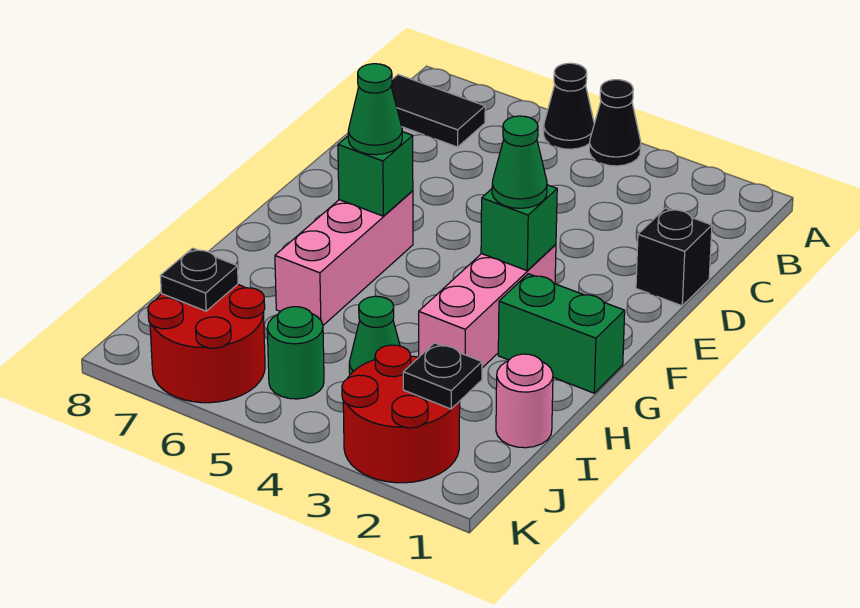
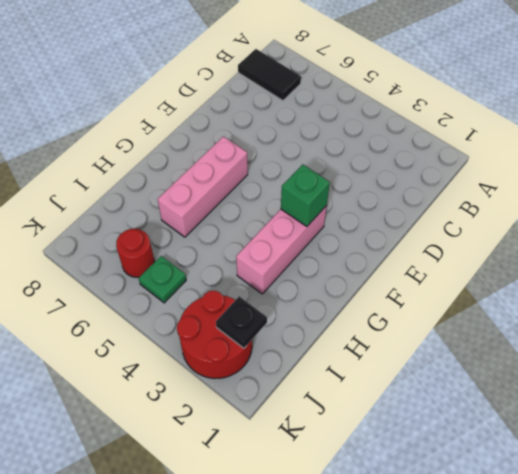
green plate J5 level 1 -> green round brick J5 level 1
red round brick J6 level 1 -> red round brick J6:K7 level 1
none -> black cone A4 level 1
none -> black cone A5 level 1
none -> black brick D1 level 1

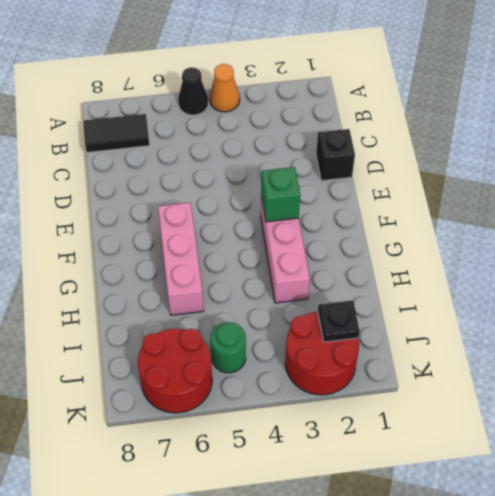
orange cone A4 level 1 -> black cone A4 level 1
none -> green brick G1:G2 level 1
none -> pink round brick I1 level 1
none -> green cone I4 level 1

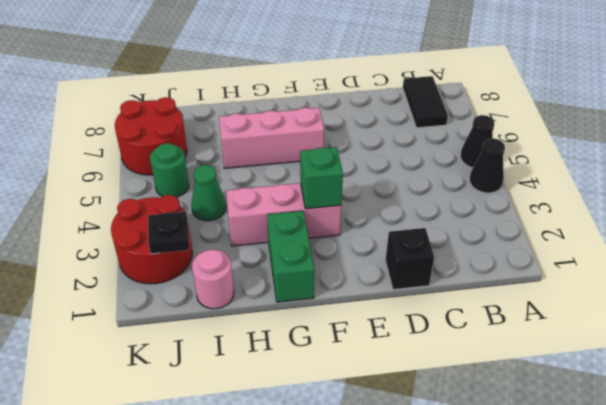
none -> green brick F6 level 2
none -> black plate J7 level 2
none -> green cone F3 level 3

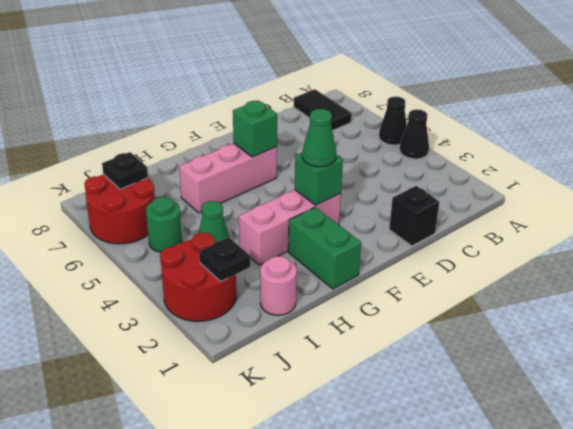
none -> green cone F6 level 3

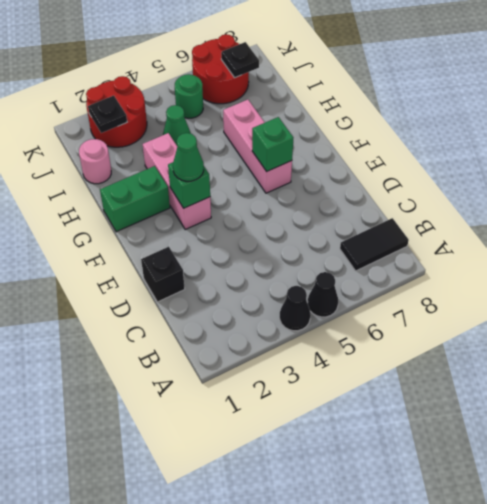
none -> green cone F6 level 3

